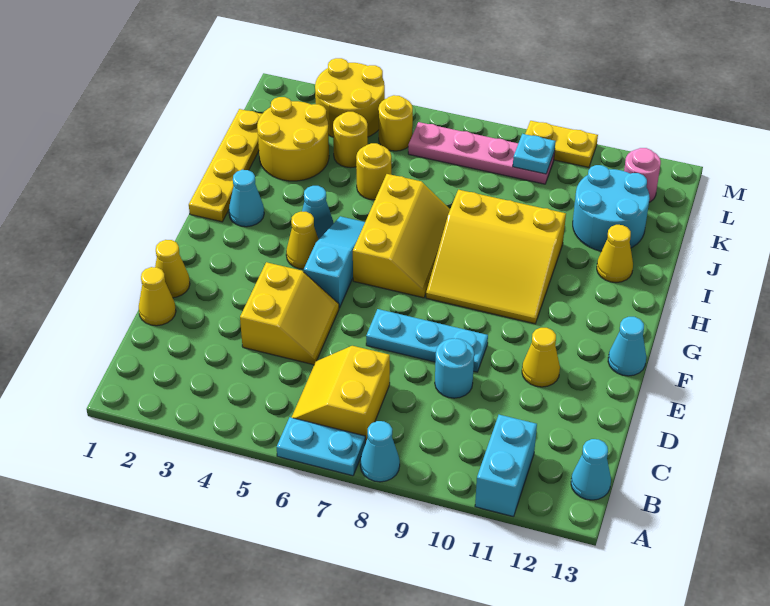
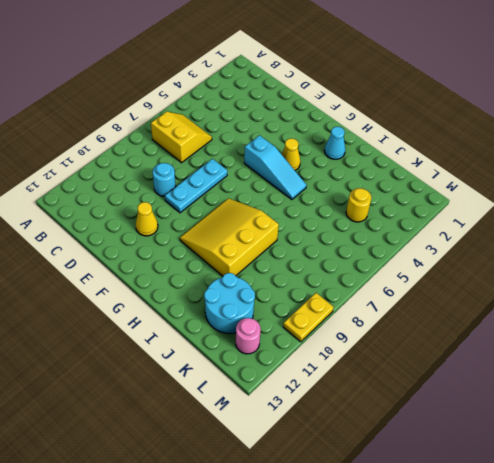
none -> cyan plate A6:A7 level 1
none -> cyan cone A8 level 1
none -> cyan brick A11:B11 level 1
none -> cyan cone B13 level 1

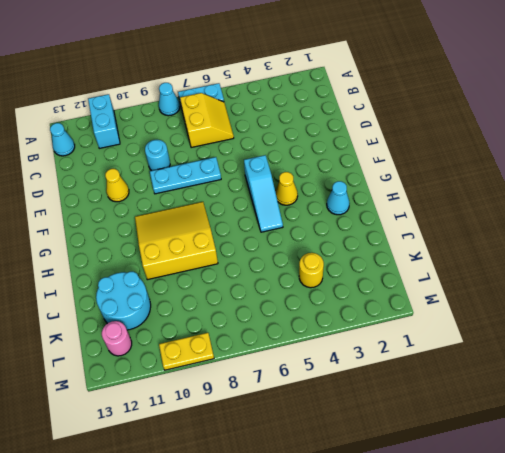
none -> yellow cone D1 level 1
none -> yellow slope D4:E5 level 1 top 4
none -> yellow cone E1 level 1
none -> cyan cone F13 level 1

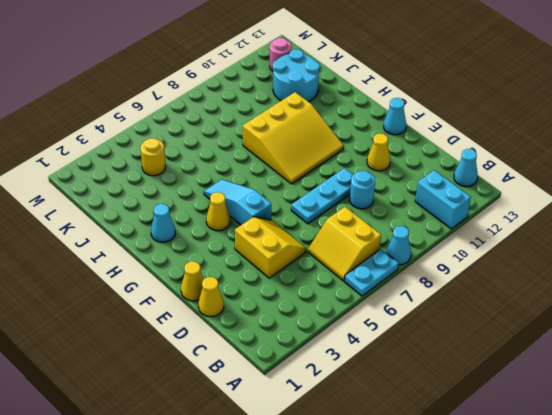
none -> yellow slope G6:I7 level 1 top 6
none -> yellow plate H1:K1 level 1
none -> cyan cone H4 level 1
none -> yellow cone I12 level 1

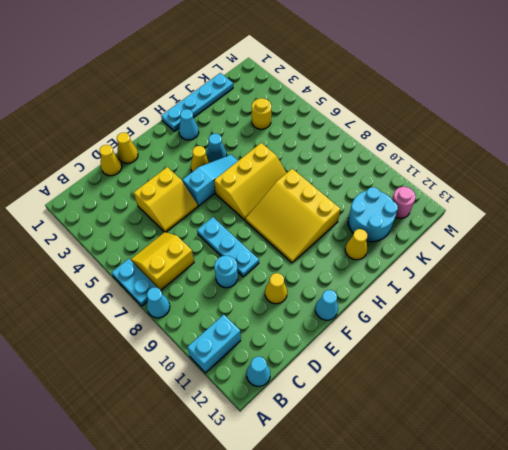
cyan plate H1:K1 level 1 -> yellow plate H1:K1 level 1
none -> yellow round brick J2:K3 level 1
none -> yellow round brick J5 level 1
none -> yellow round brick L3:M4 level 1
none -> yellow round brick L5 level 1

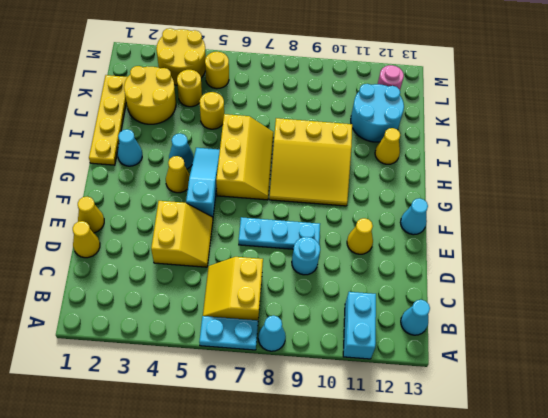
none -> pink plate L6:L9 level 1
none -> yellow plate M9:M10 level 1
none -> cyan plate L9 level 2

